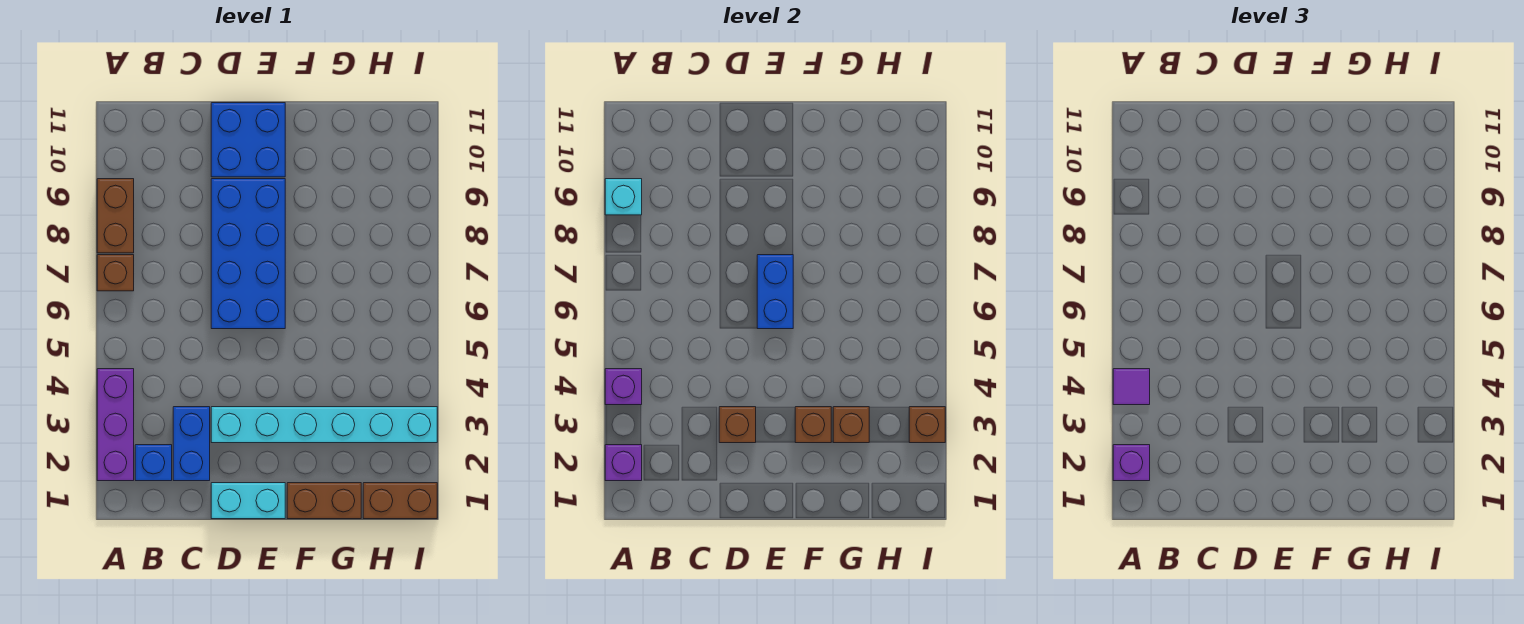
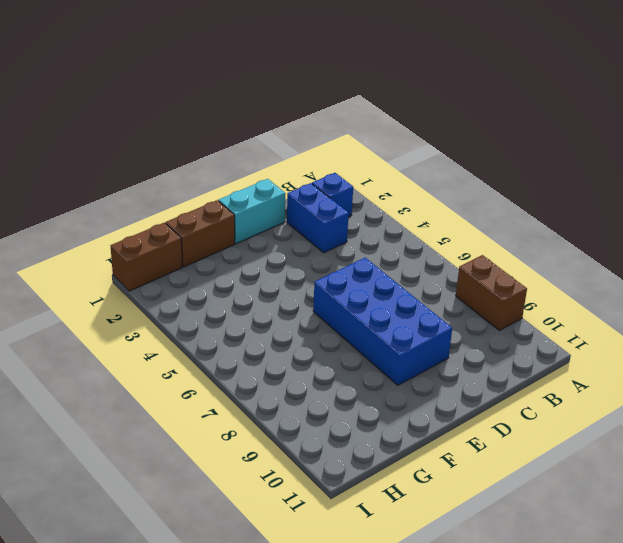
none -> purple brick A2:A4 level 1
none -> brown brick A7 level 1
none -> cyan brick D3:I3 level 1

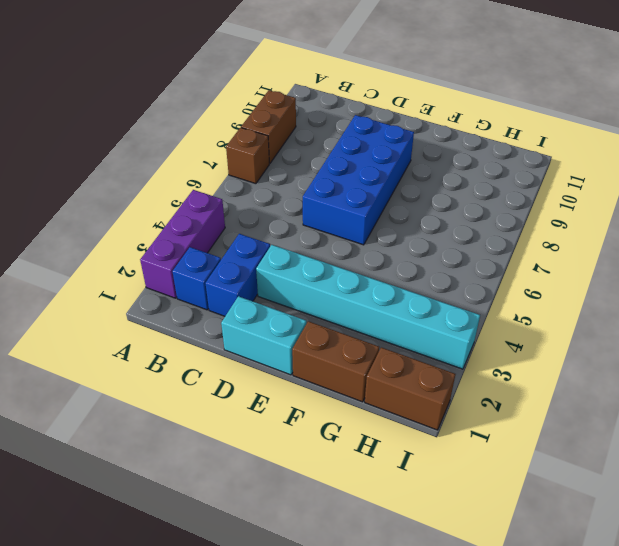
none -> blue brick D10:E11 level 1
none -> purple brick A2 level 2
none -> purple brick A4 level 2

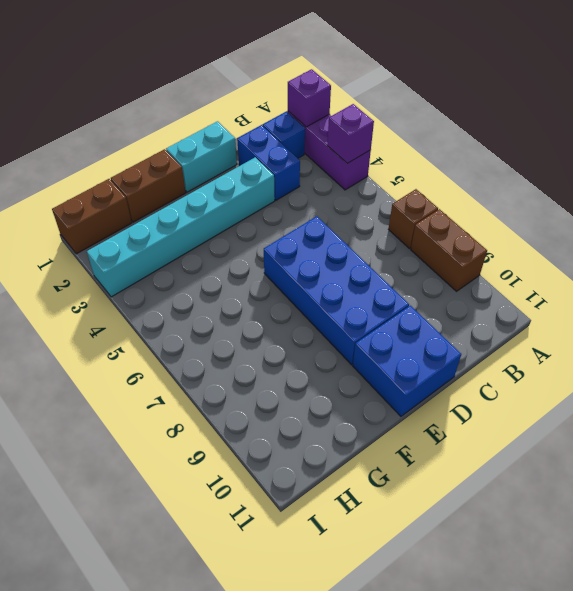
none -> cyan brick A9 level 2
none -> brown brick D3 level 2
none -> blue brick E6:E7 level 2

